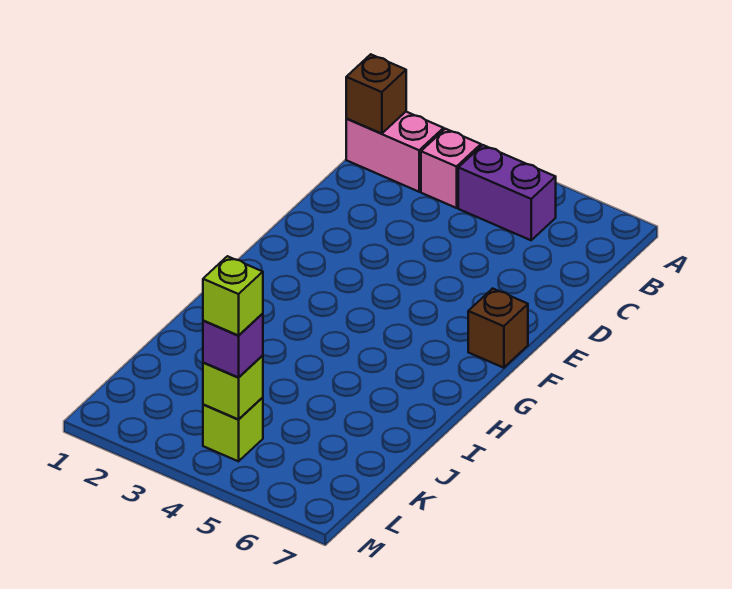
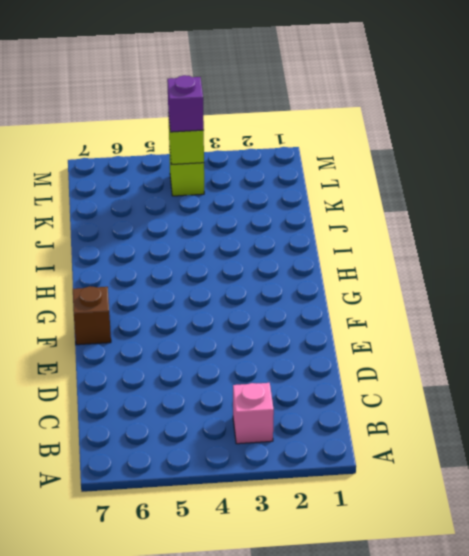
none -> pink brick B1:B2 level 1
none -> purple brick B4:B5 level 1

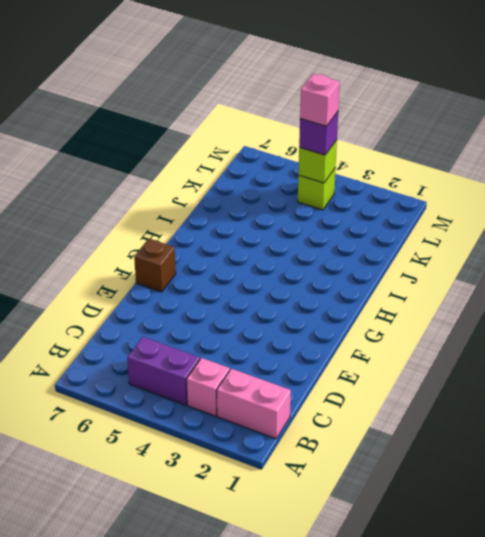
pink brick L4 level 4 -> lime brick L4 level 4
none -> brown brick B1 level 2

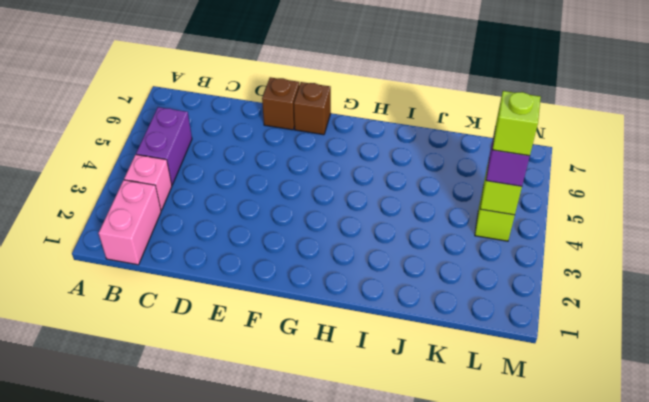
brown brick E7 level 1 -> brown brick B1 level 2

